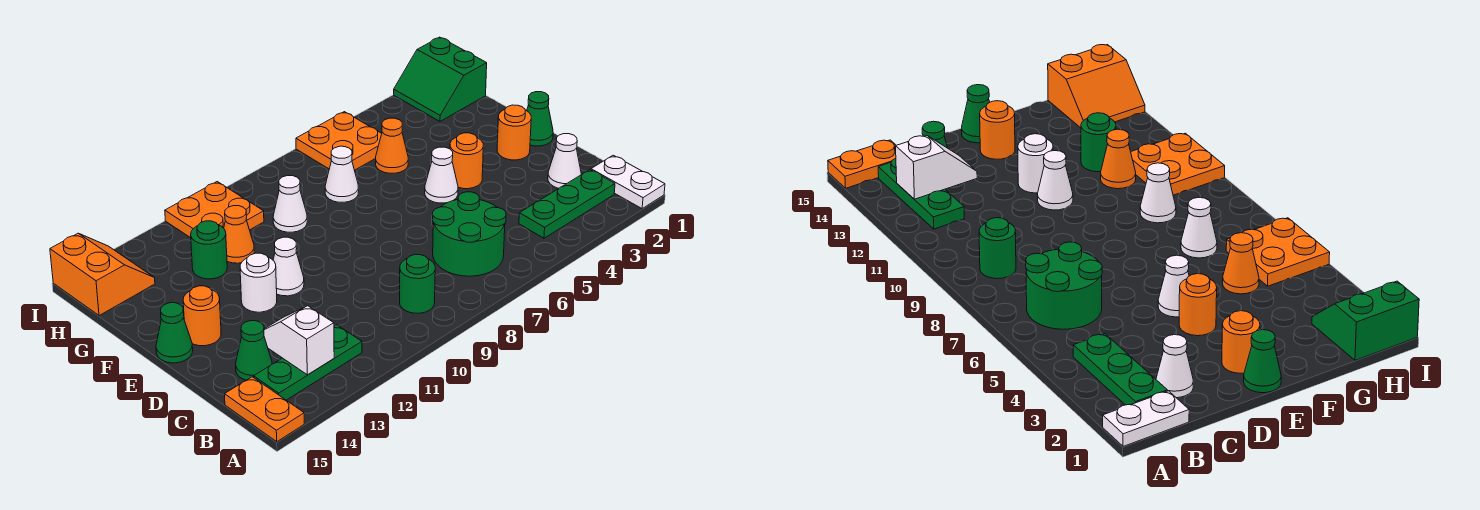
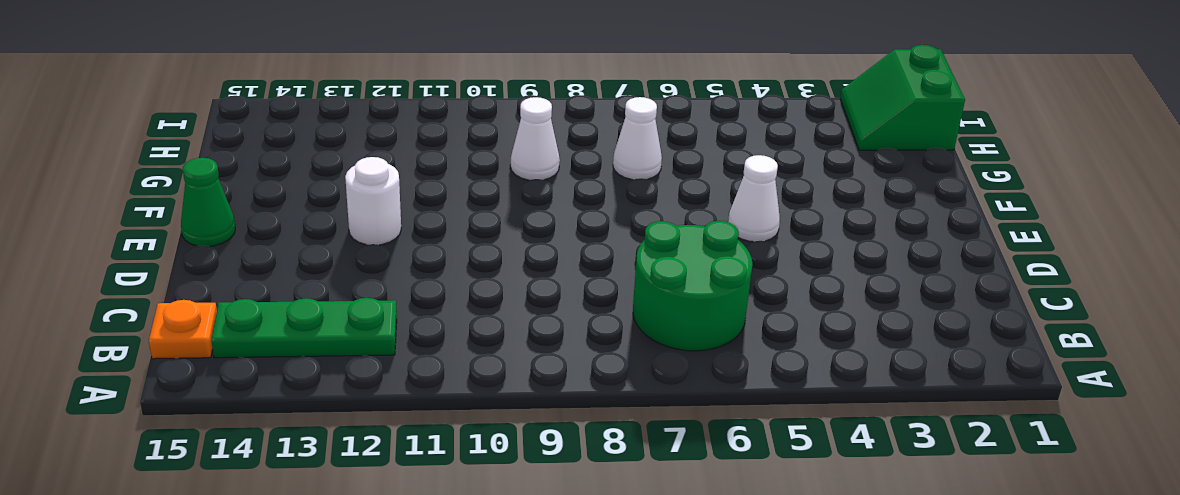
orange plate B15 level 1 -> orange plate A15:B15 level 1
none -> white plate A1:B1 level 1
none -> green plate B2:B4 level 1
none -> green round brick B9 level 1

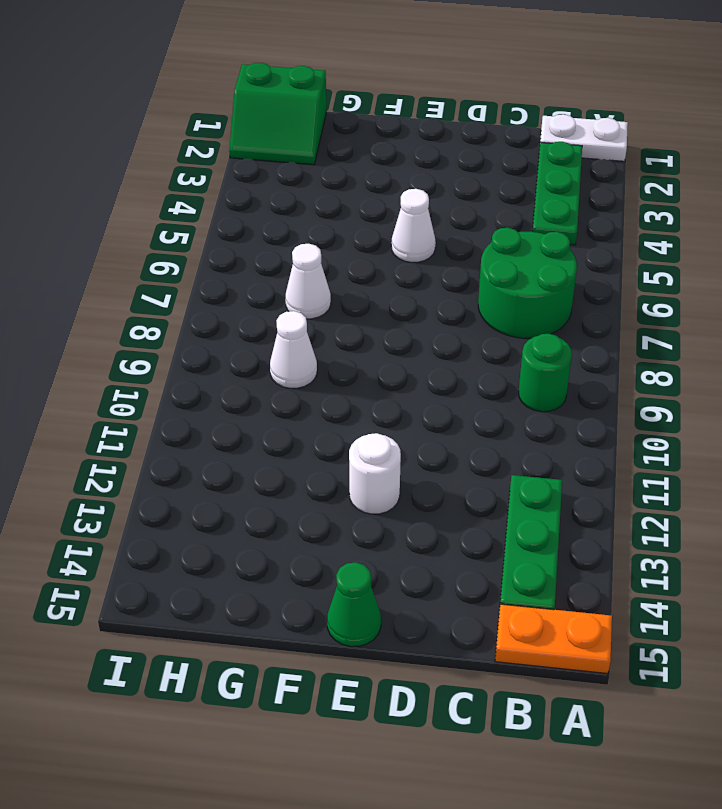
none -> white cone C2 level 1
none -> green cone C14 level 1
none -> green cone E1 level 1

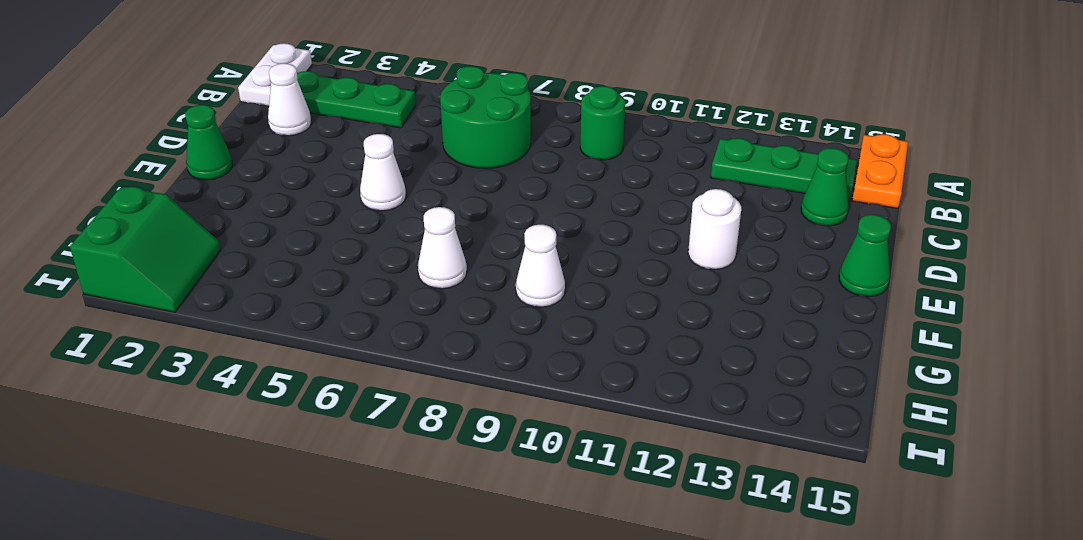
none -> orange round brick E2 level 1
none -> orange round brick E4 level 1
none -> white cone E11 level 1

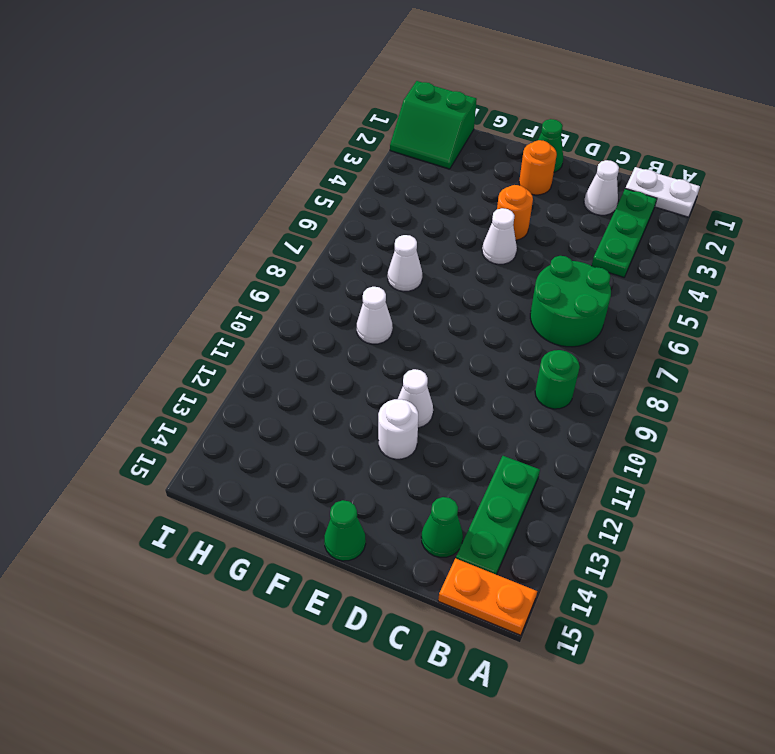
none -> orange round brick E14 level 1
none -> orange cone G5 level 1
none -> orange cone G11 level 1

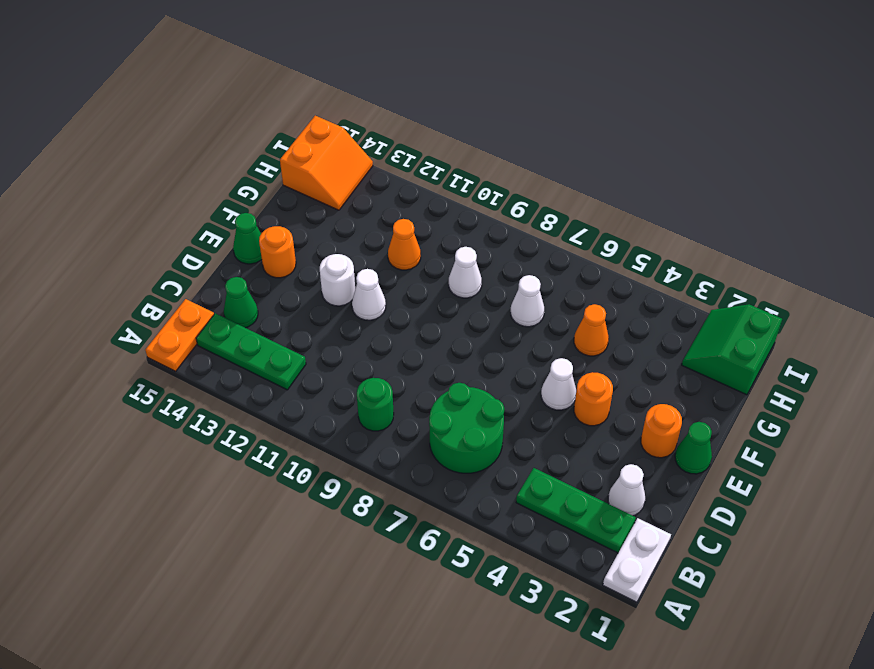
none -> green round brick G12 level 1
none -> orange plate H5:I6 level 1
none -> orange plate H10:I11 level 1

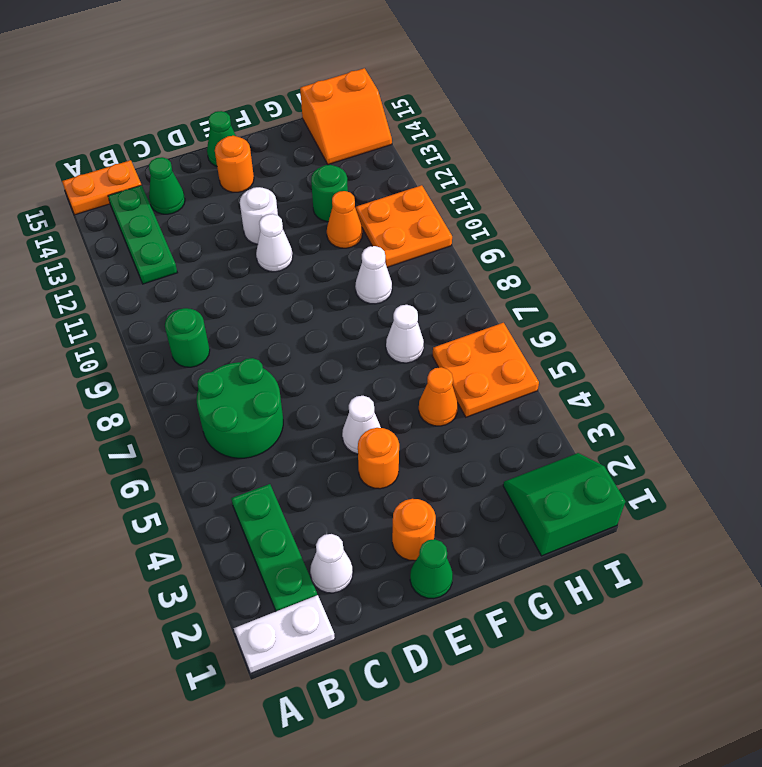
none -> white slope B13:C13 level 2 top B

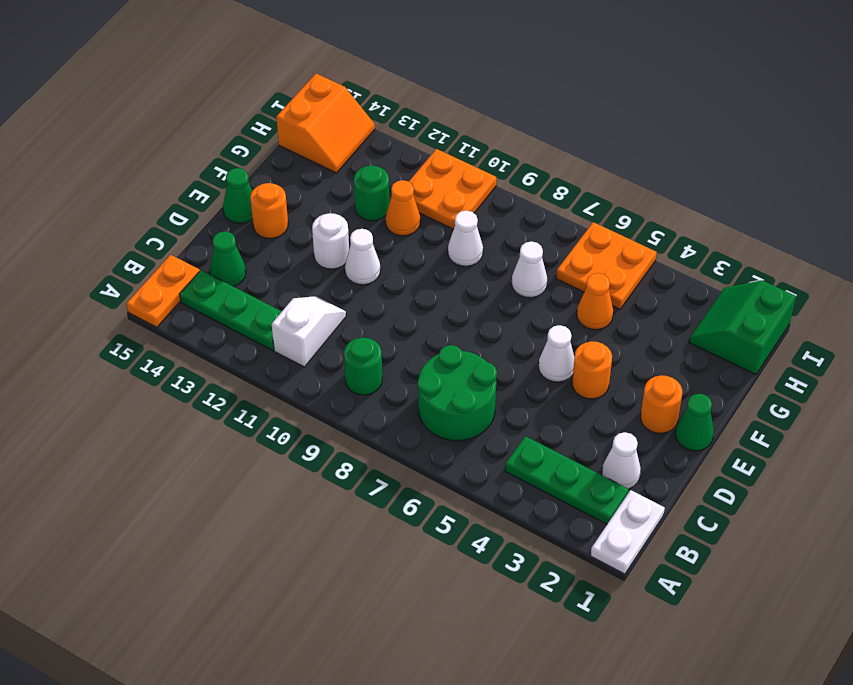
white slope B11:C11 level 1 top B -> white slope B13:C13 level 2 top B

